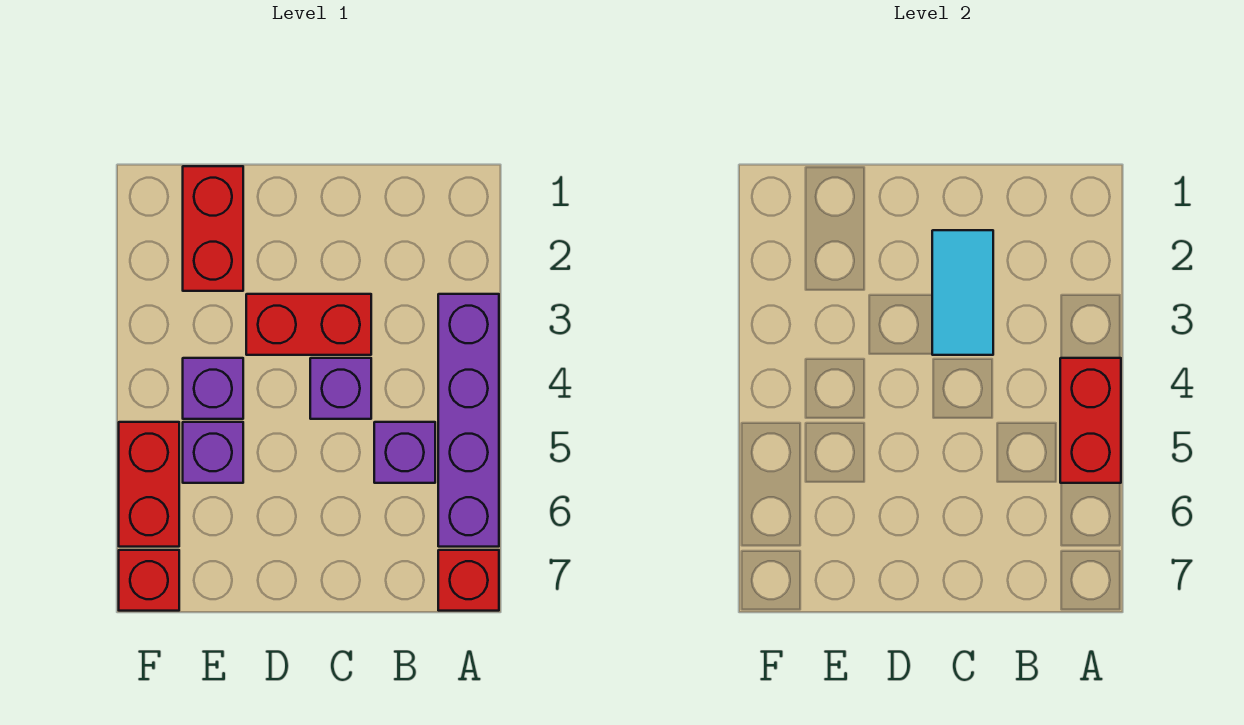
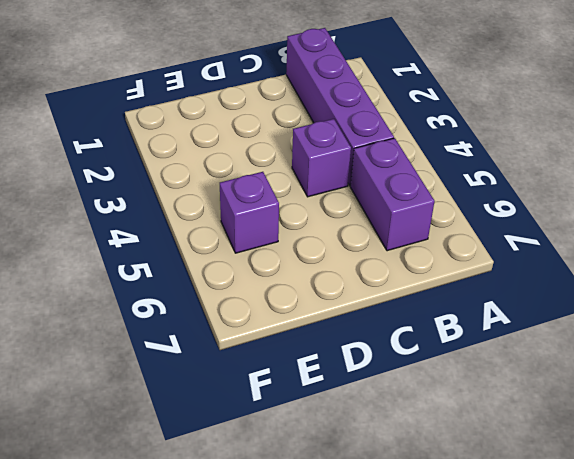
purple brick B1:B4 level 1 -> purple brick A3:A6 level 1
purple brick B5:B6 level 1 -> purple brick B5 level 1
none -> red brick A7 level 1
none -> red brick C3:D3 level 1
none -> red brick E1:E2 level 1

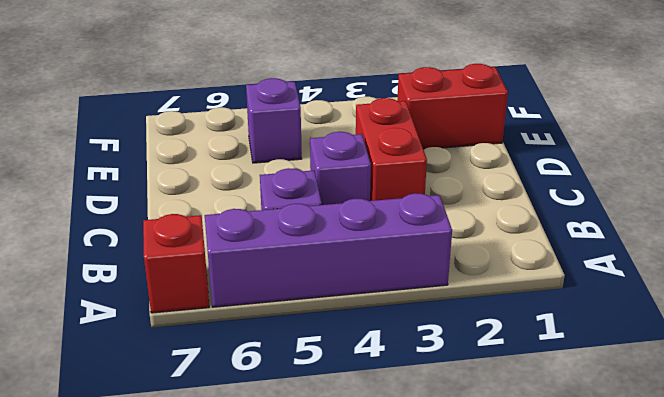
none -> purple brick E4 level 1
none -> red brick F5:F6 level 1
none -> red brick F7 level 1

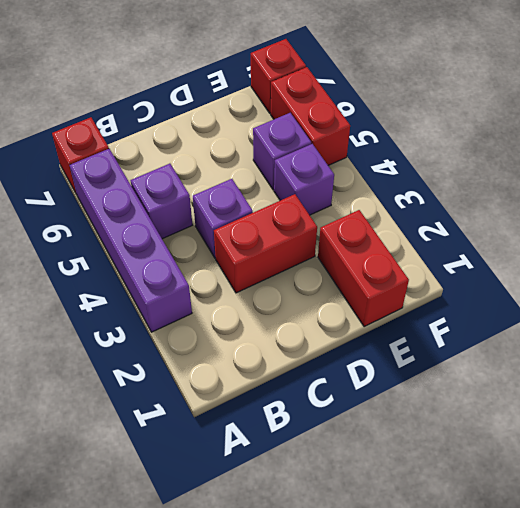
none -> red brick A4:A5 level 2
none -> cyan tile C2:C3 level 2

